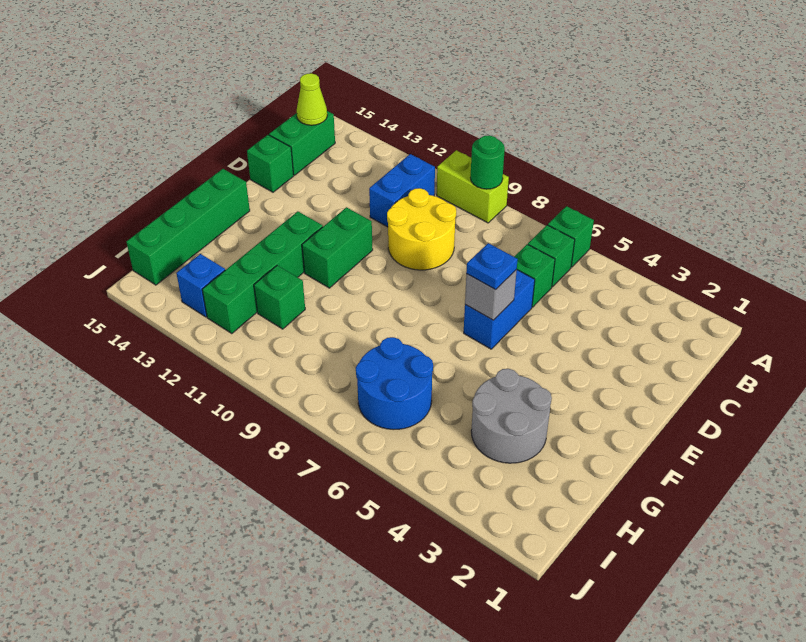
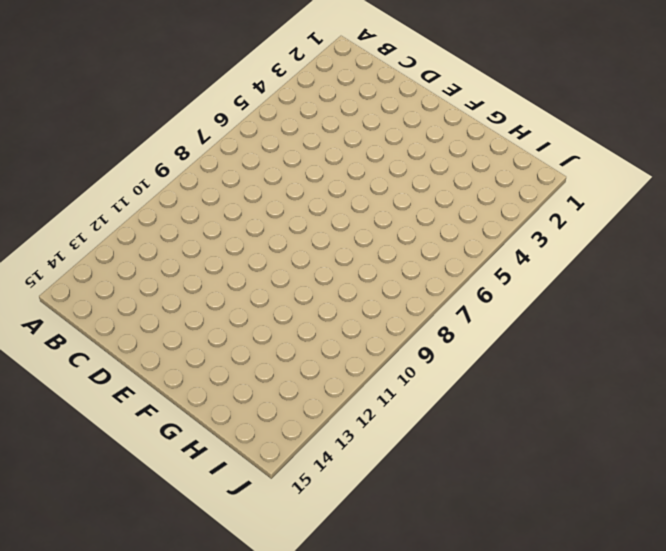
none -> green brick A6 level 1
none -> lime brick A9:A10 level 1
none -> green brick B6 level 1

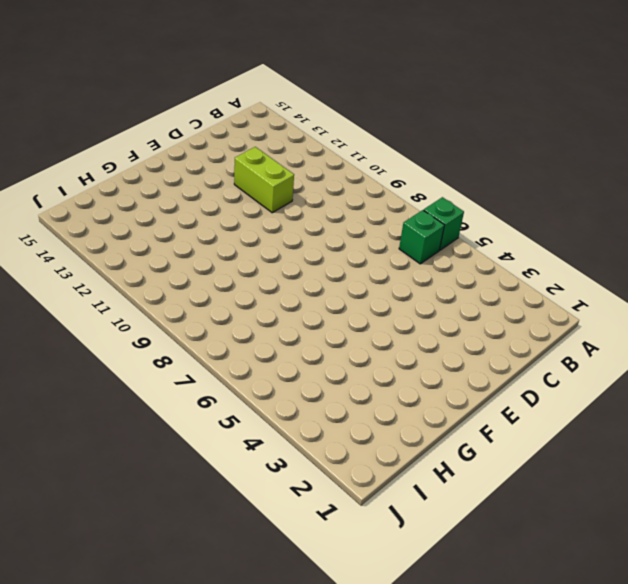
lime brick D11:D12 level 1 -> lime brick A9:A10 level 1
none -> blue brick B11:C11 level 1
none -> green brick B15:C15 level 1
none -> green brick C6 level 1

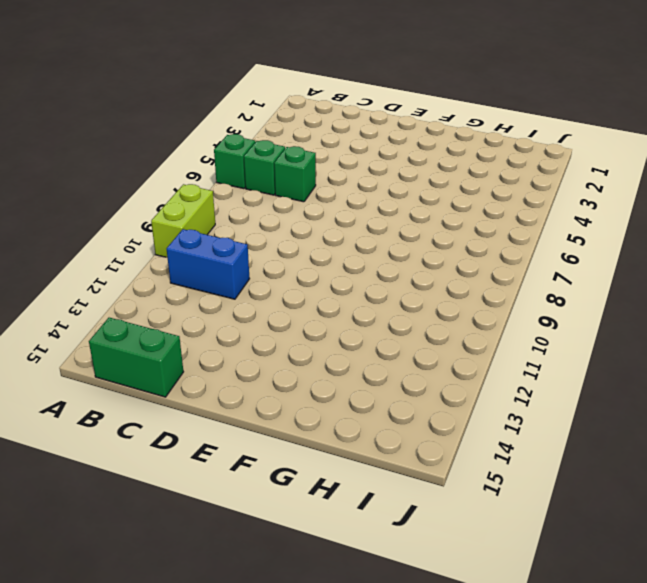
none -> yellow round brick C9:D10 level 1
none -> blue brick D6:E6 level 1
none -> green brick D15 level 1

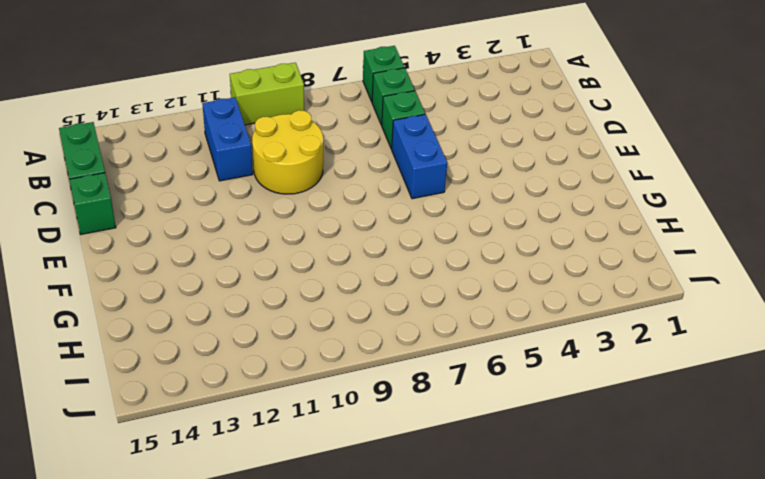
none -> green brick E11:F11 level 1
none -> green brick F12:I12 level 1
none -> green brick F15:I15 level 1

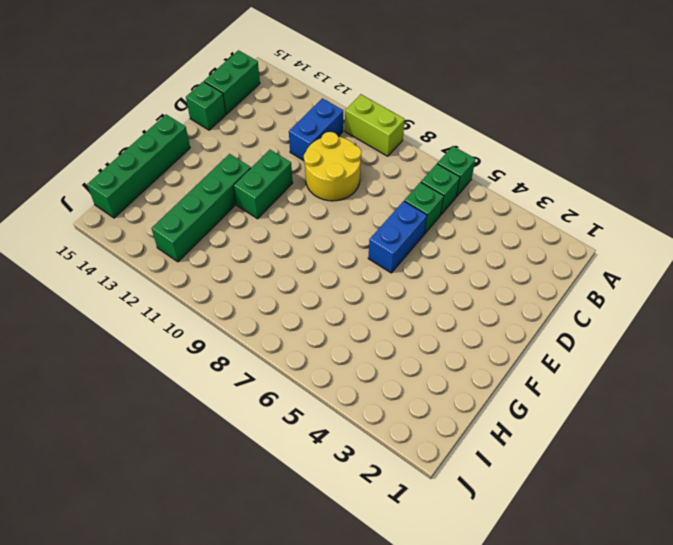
none -> grey round brick G3:H4 level 1
none -> blue round brick H6:I7 level 1
none -> green brick H11 level 1

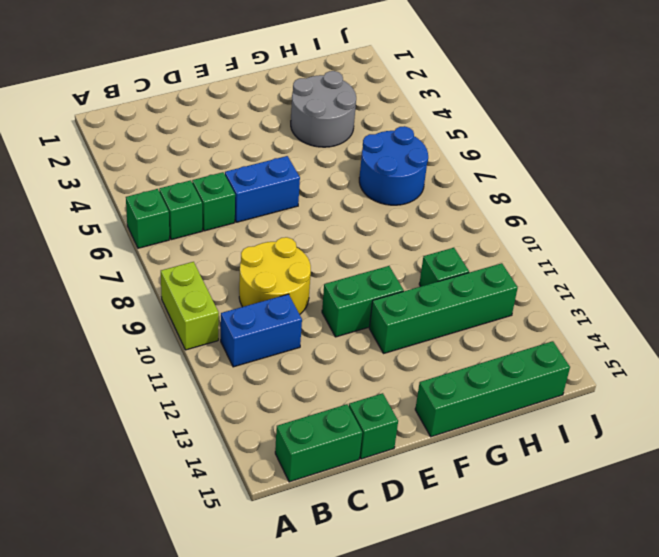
none -> blue brick I13 level 1
none -> green round brick A9 level 2
none -> lime cone B15 level 2

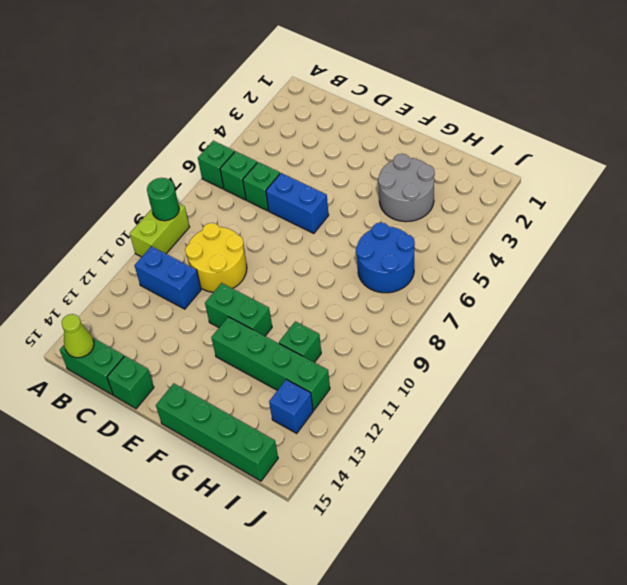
none -> grey brick E6 level 2
none -> blue plate E6 level 3

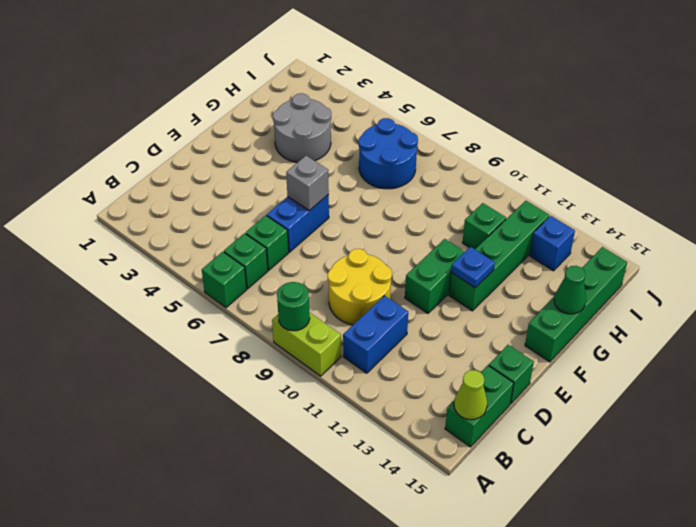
blue plate F12 level 2 -> blue plate E6 level 3
green cone G15 level 2 -> none

